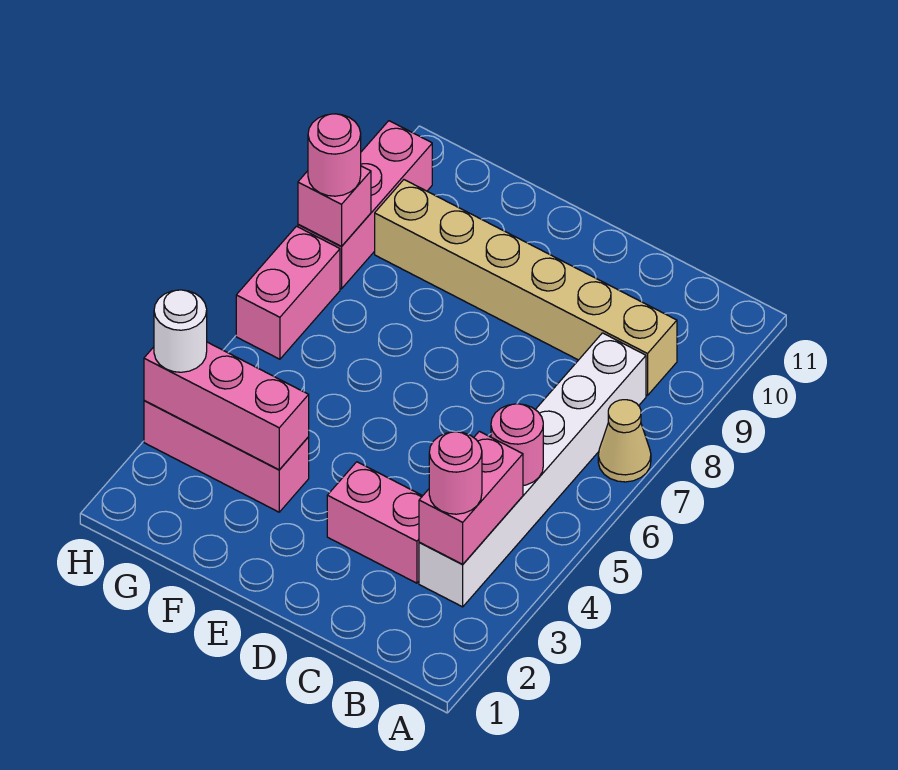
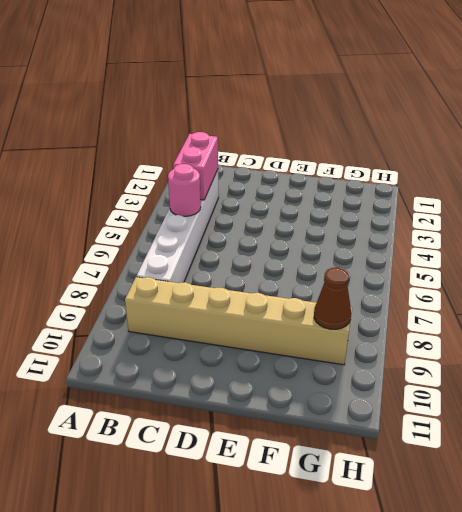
brown cone G9 level 2 -> none
none -> tan cone A7 level 1
none -> pink brick C3:D3 level 1
none -> pink brick F3:H3 level 1

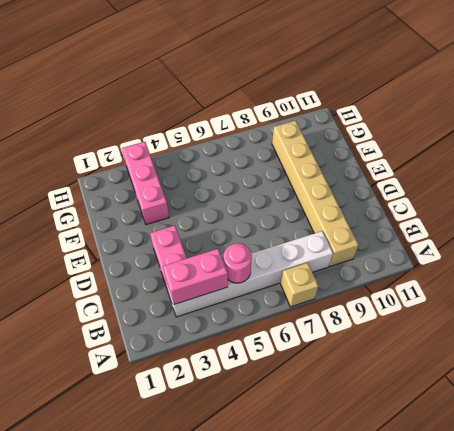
tan brick A7 level 1 -> tan cone A7 level 1
none -> pink brick H6:H7 level 1
none -> pink brick H8:H10 level 1
none -> pink brick F3:H3 level 2

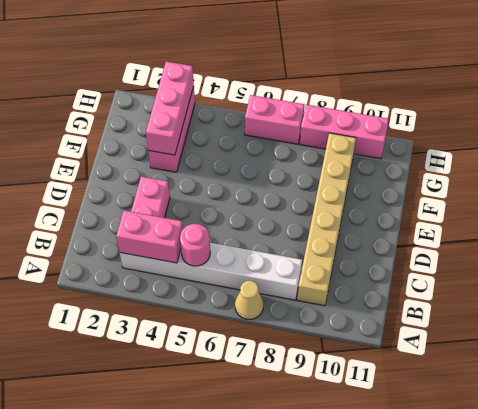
none -> pink brick H8 level 2
none -> pink round brick B3 level 3
none -> white round brick H3 level 3

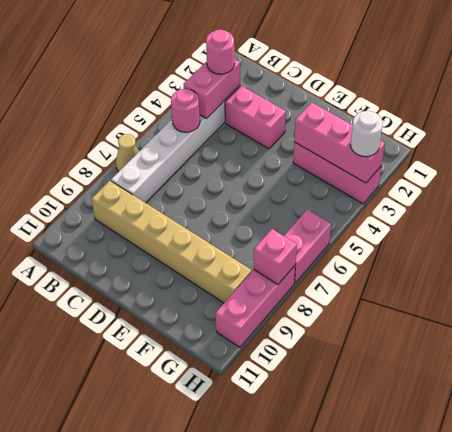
none -> pink round brick H8 level 3

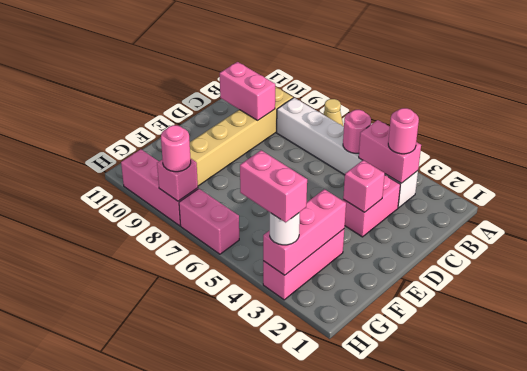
pink brick C9:C10 level 2 -> none
pink brick D3 level 2 -> none
pink brick H3:H4 level 4 -> none

